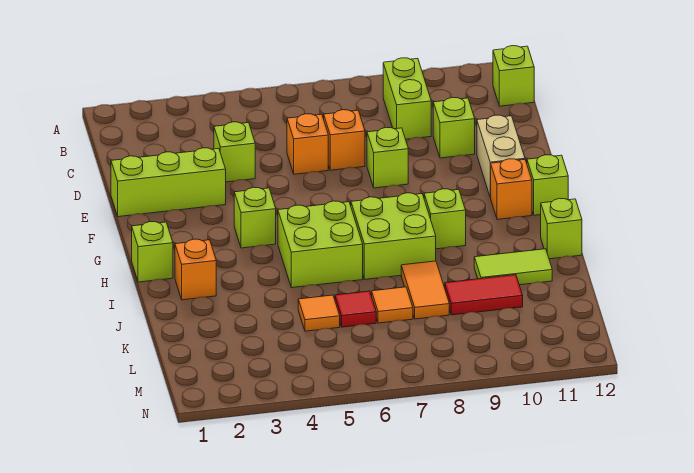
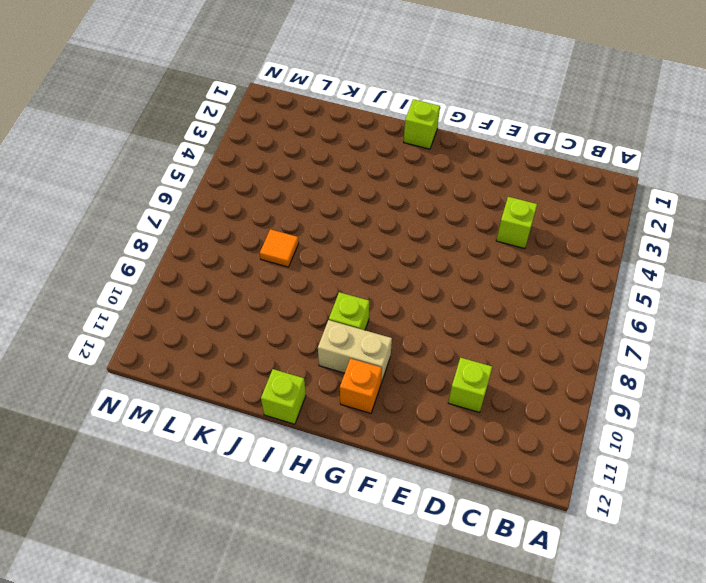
tan brick G10:H10 level 1 -> tan brick E11:F11 level 1
none -> lime brick B9:C9 level 1
none -> lime brick B12 level 1
none -> orange brick D6 level 1

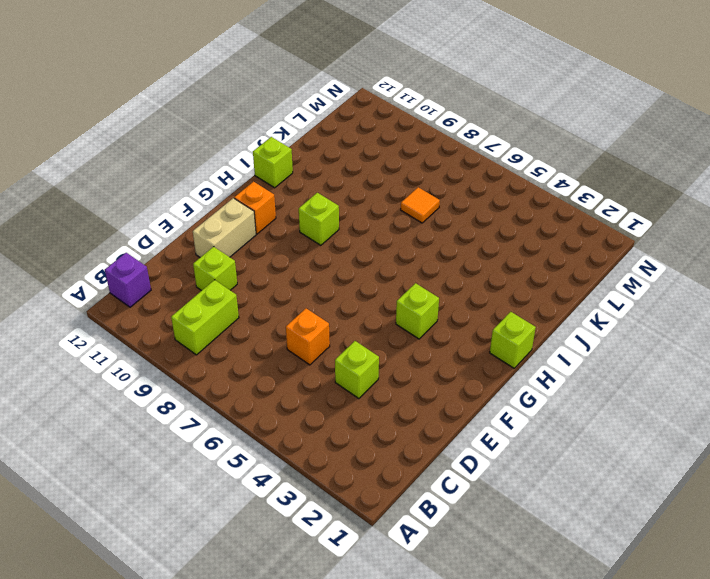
purple brick B12 level 1 -> lime brick B12 level 1
none -> orange brick D7 level 1
none -> lime brick E1:E3 level 1
none -> lime brick E8 level 1

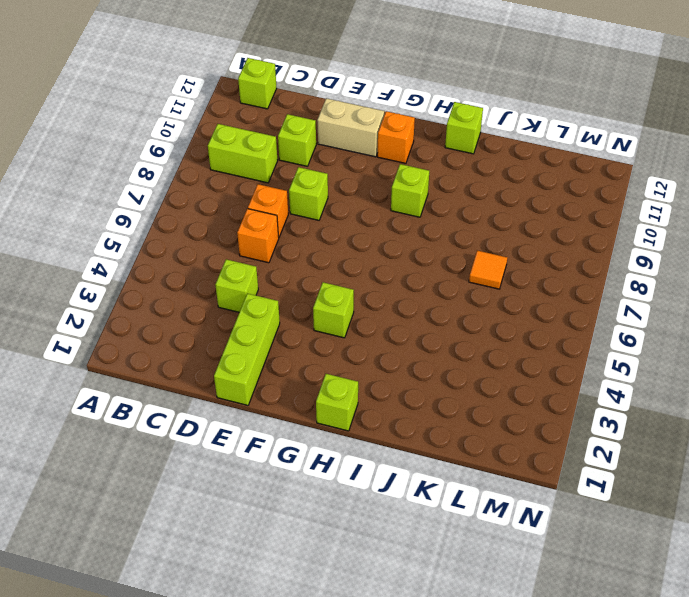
none -> lime brick G12 level 1
none -> lime brick H5:I6 level 1
none -> lime brick H7:I8 level 1

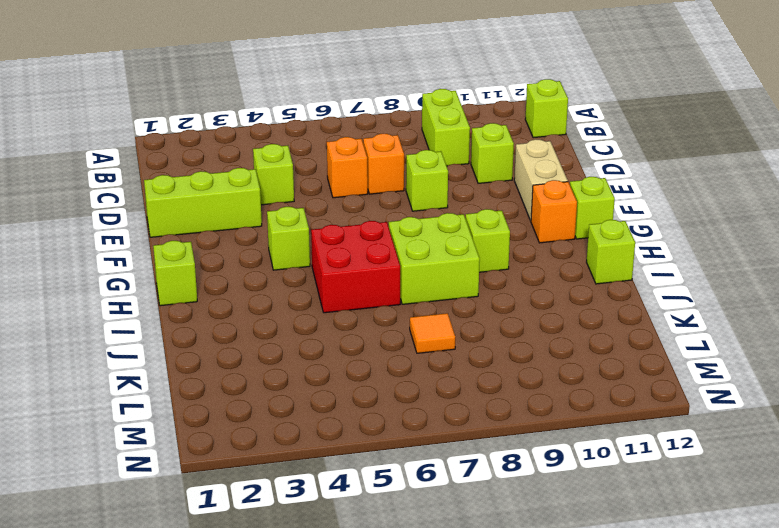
red brick H5:I6 level 1 -> lime brick H5:I6 level 1
none -> orange brick I2 level 1
none -> orange tile J8:K8 level 1
none -> lime tile J10:J11 level 1

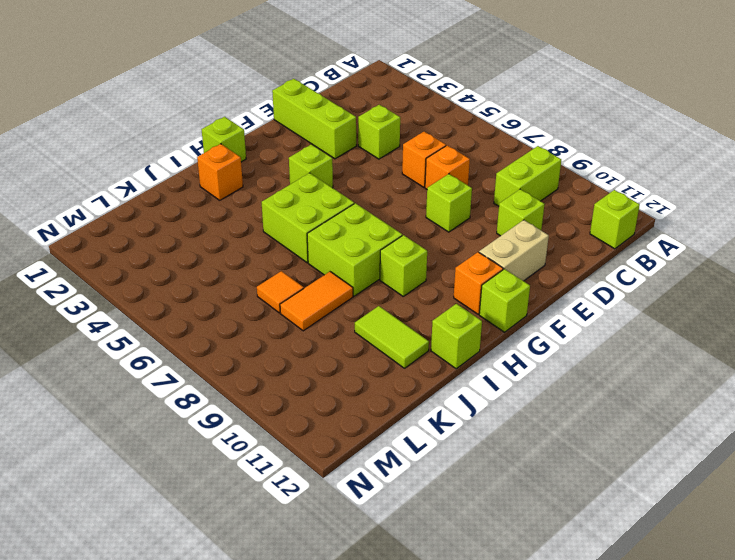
none -> orange tile K5 level 1
none -> red tile K6 level 1
none -> red tile K9:K10 level 1

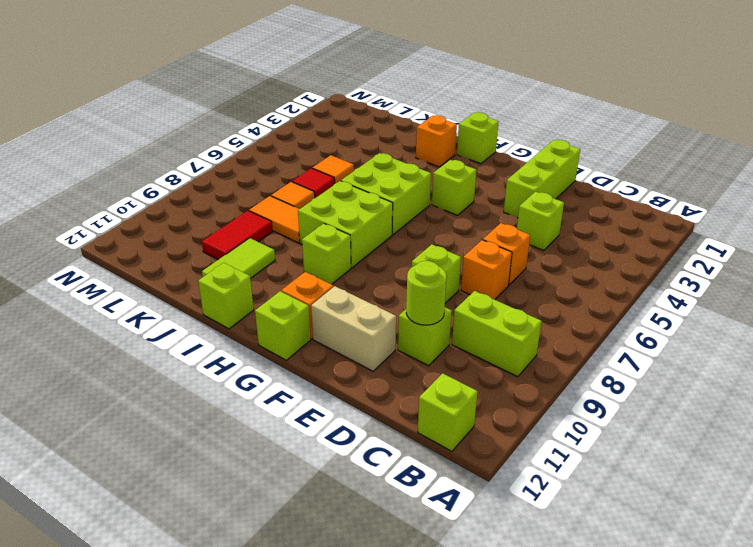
lime round brick D10 level 2 -> none

